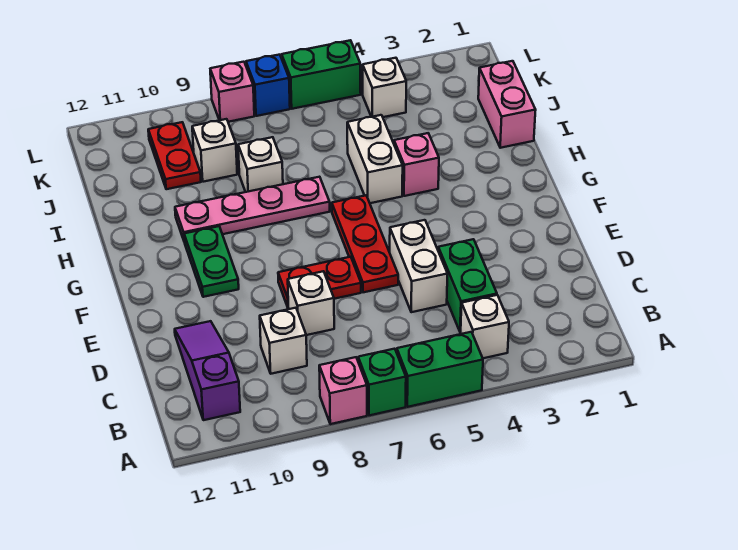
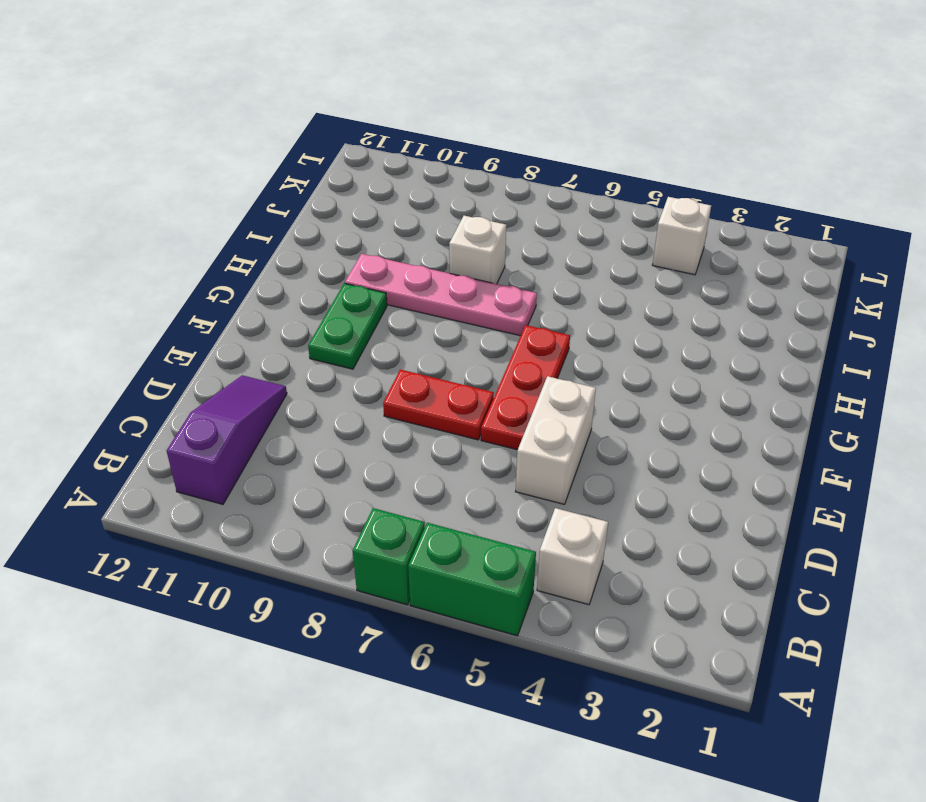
none -> pink brick A8 level 1
none -> green brick C4:D4 level 1
none -> white brick C9 level 1

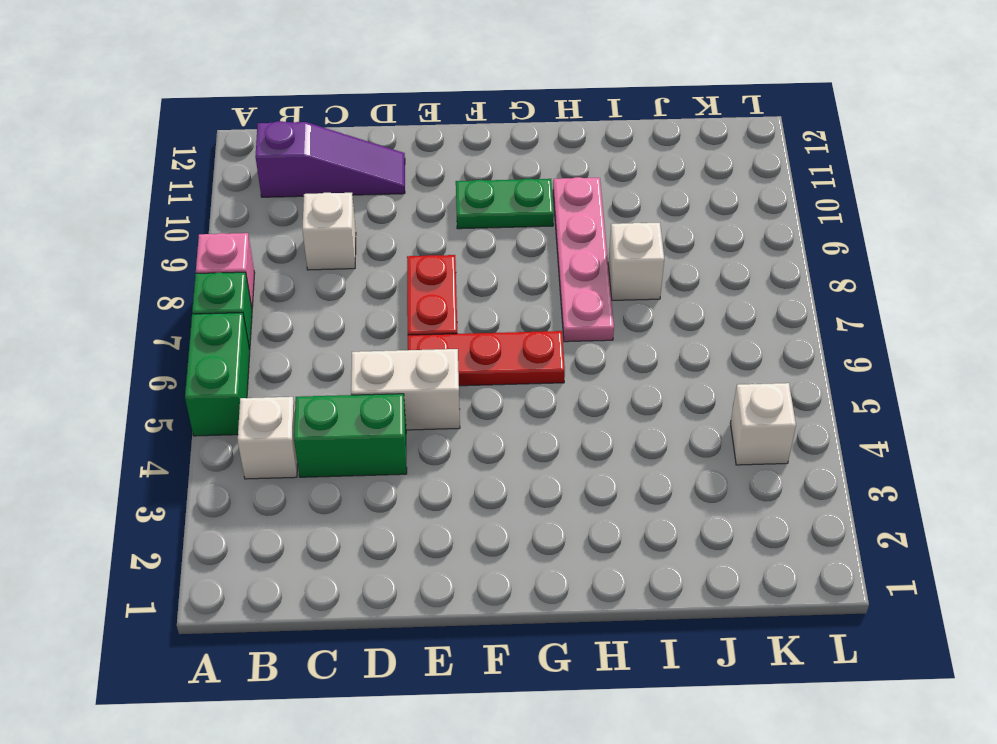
none -> white brick D8 level 1
none -> pink brick H4 level 1
none -> white brick H5:I5 level 1

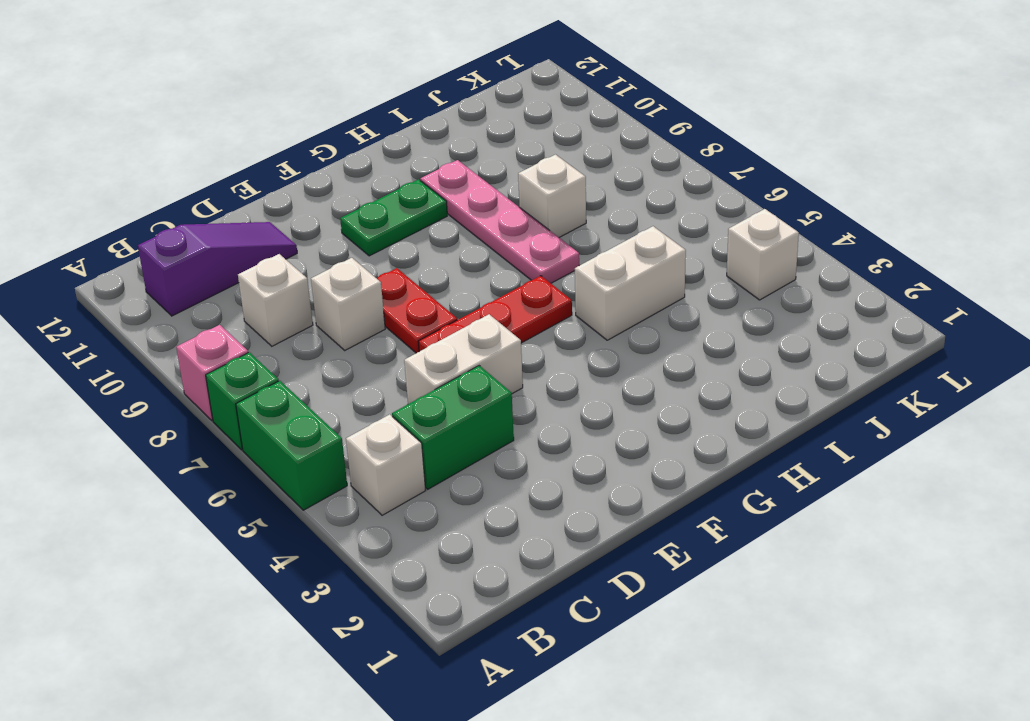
none -> pink brick H4 level 1
none -> pink brick I1:J1 level 1
none -> white brick J9 level 1

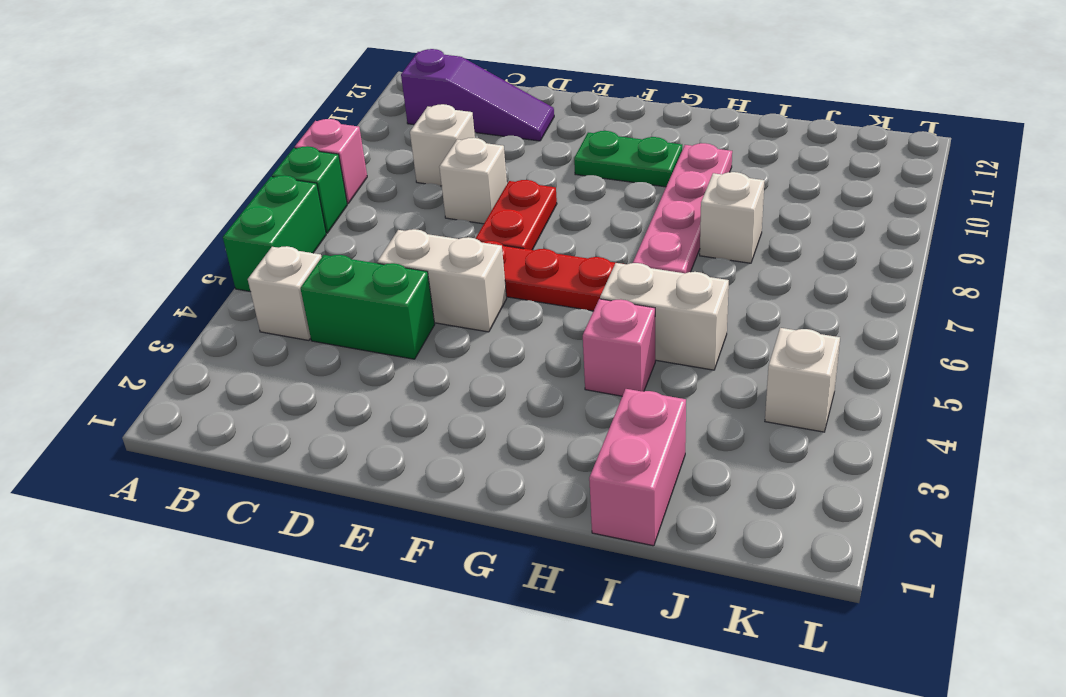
pink brick I1:I2 level 1 -> pink brick I1:J1 level 1
none -> white brick J9 level 1
none -> red plate J10:K10 level 1
none -> green brick L5:L6 level 1

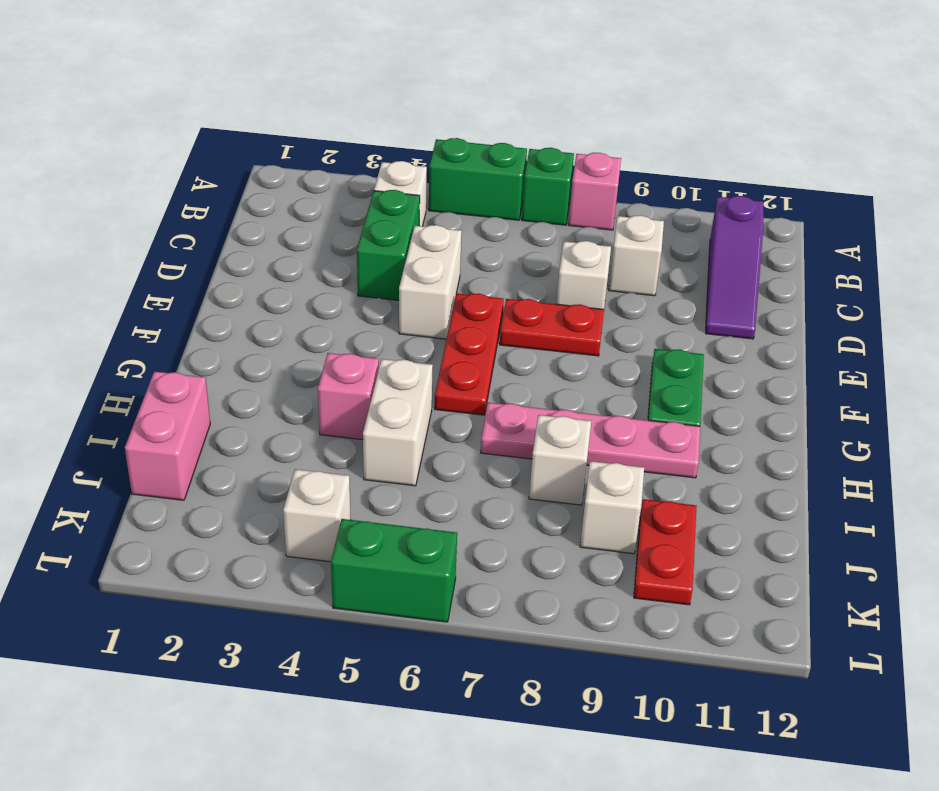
none -> blue brick L7 level 1
none -> pink brick L8 level 1

